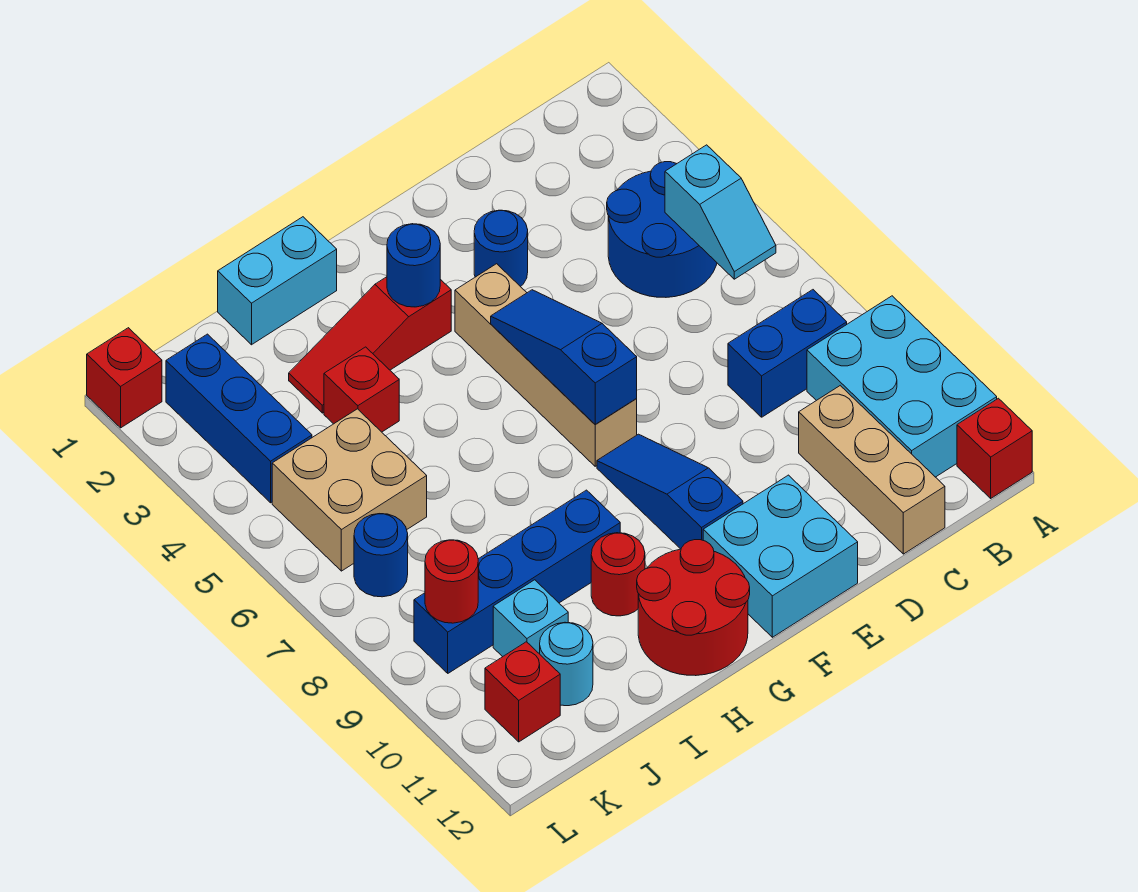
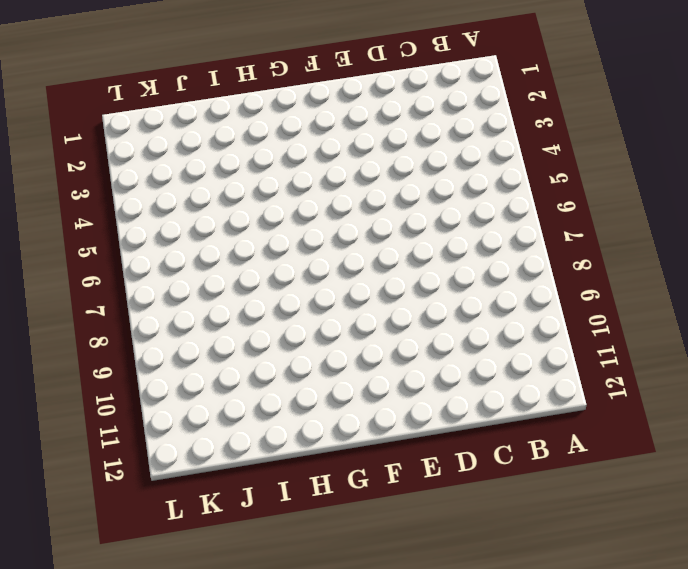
none -> cyan brick A9:B11 level 1
none -> red brick A12 level 1
none -> blue round brick B4:C5 level 1

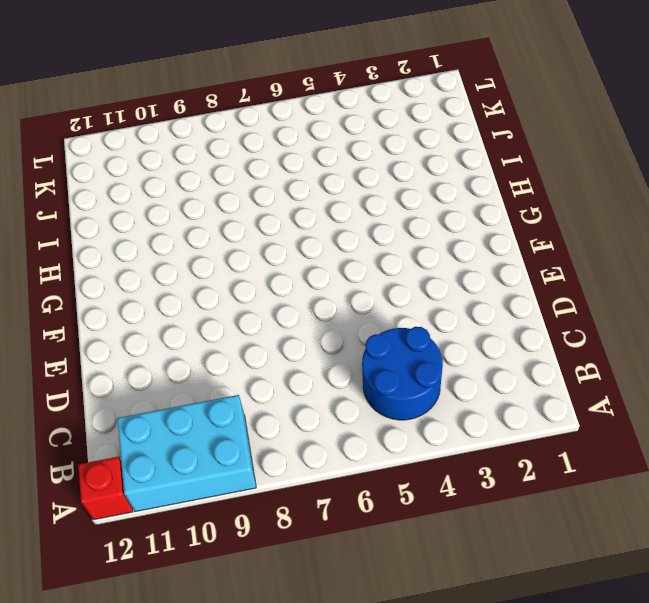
none -> blue brick B8:C8 level 1
none -> tan brick C10:C12 level 1
none -> blue round brick E3 level 1

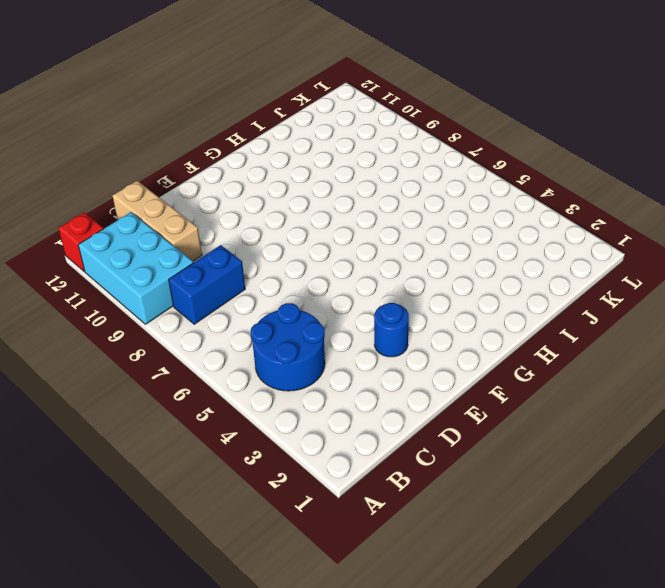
none -> cyan brick E11:F12 level 1
none -> tan brick F4:F7 level 1
none -> blue slope F8:F10 level 1 top 10

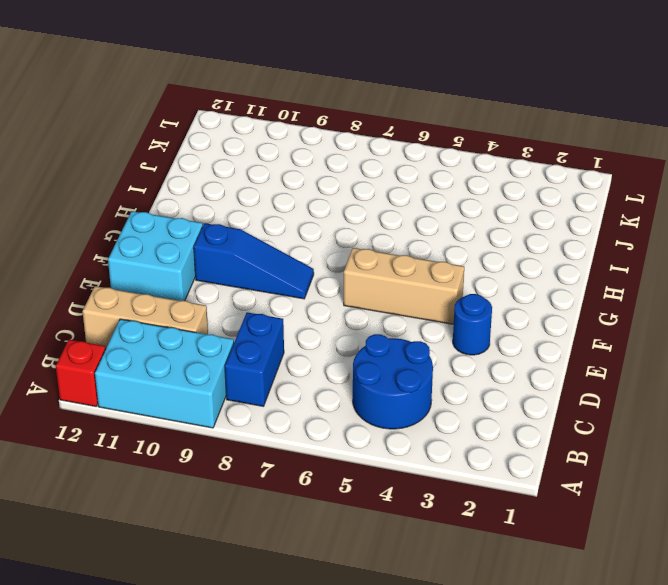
tan brick F4:F6 level 1 -> tan brick F4:F7 level 1
none -> red slope G3:I3 level 1 top G
none -> red round brick G11:H12 level 1
none -> cyan brick H1:I1 level 1

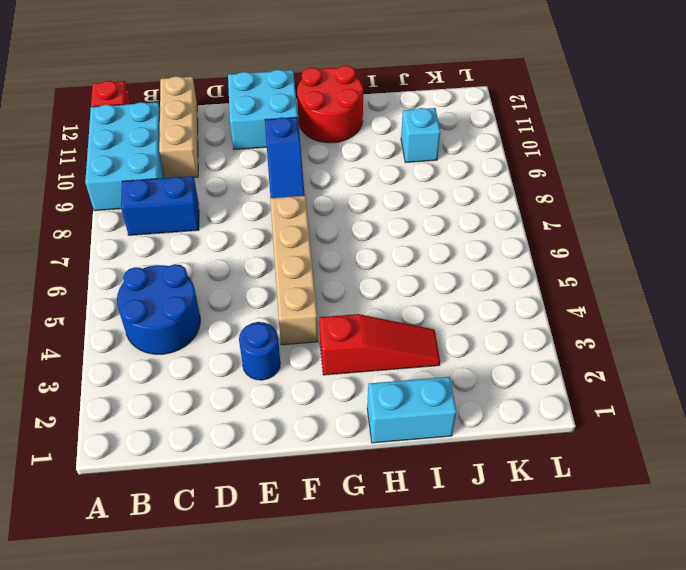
none -> blue brick H9:K9 level 1
none -> red round brick H10 level 1
none -> red brick I4 level 1

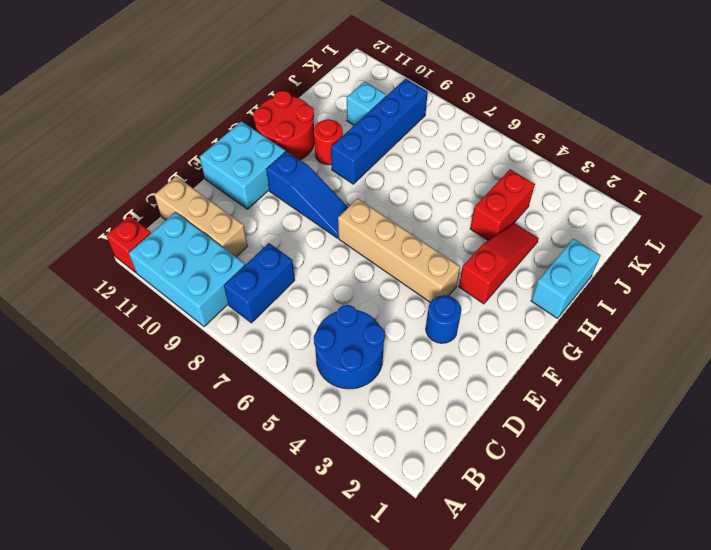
red brick I4:J4 level 1 -> red brick I4 level 1
none -> tan brick J5:K6 level 1
none -> cyan round brick J11 level 1
none -> blue brick K2:K4 level 1

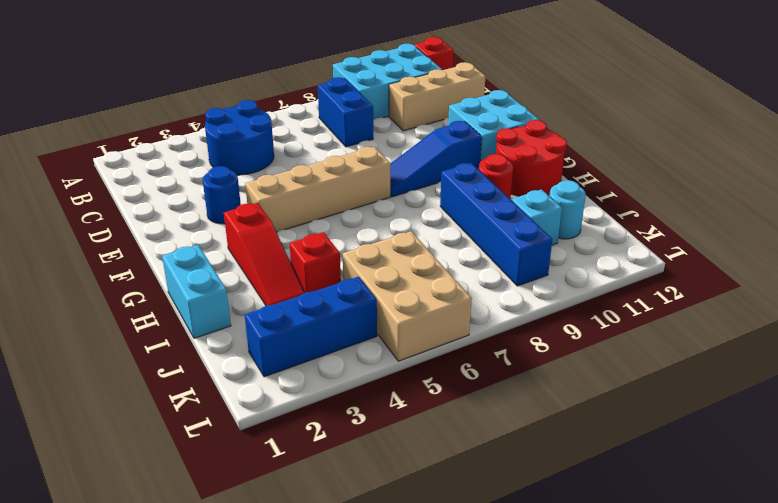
tan brick J5:L6 level 1 -> tan brick J5:K6 level 1
none -> blue round brick K7 level 1
none -> red brick K11 level 1
none -> red brick L1 level 1

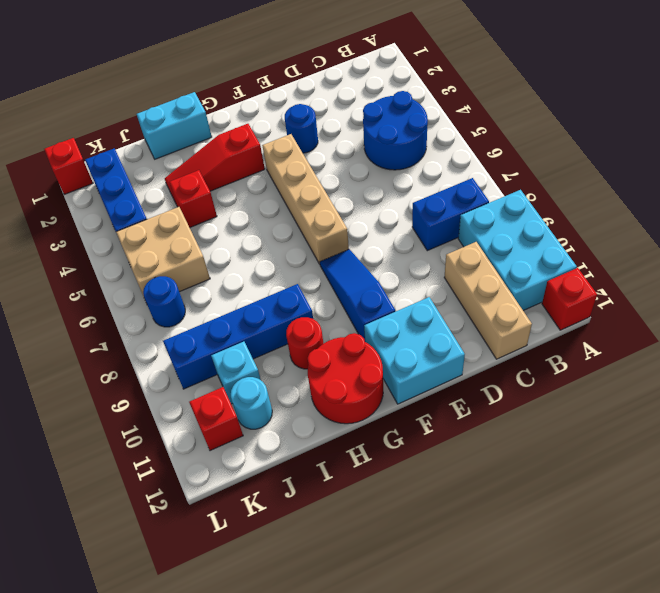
none -> cyan slope B5:B6 level 2 top 5
none -> blue slope F5:F7 level 2 top 7
none -> blue round brick G3 level 2

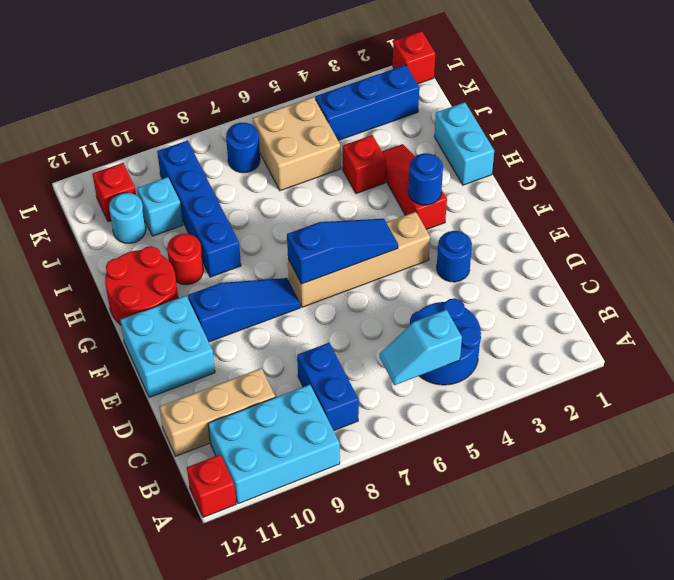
none -> red round brick K9 level 2

